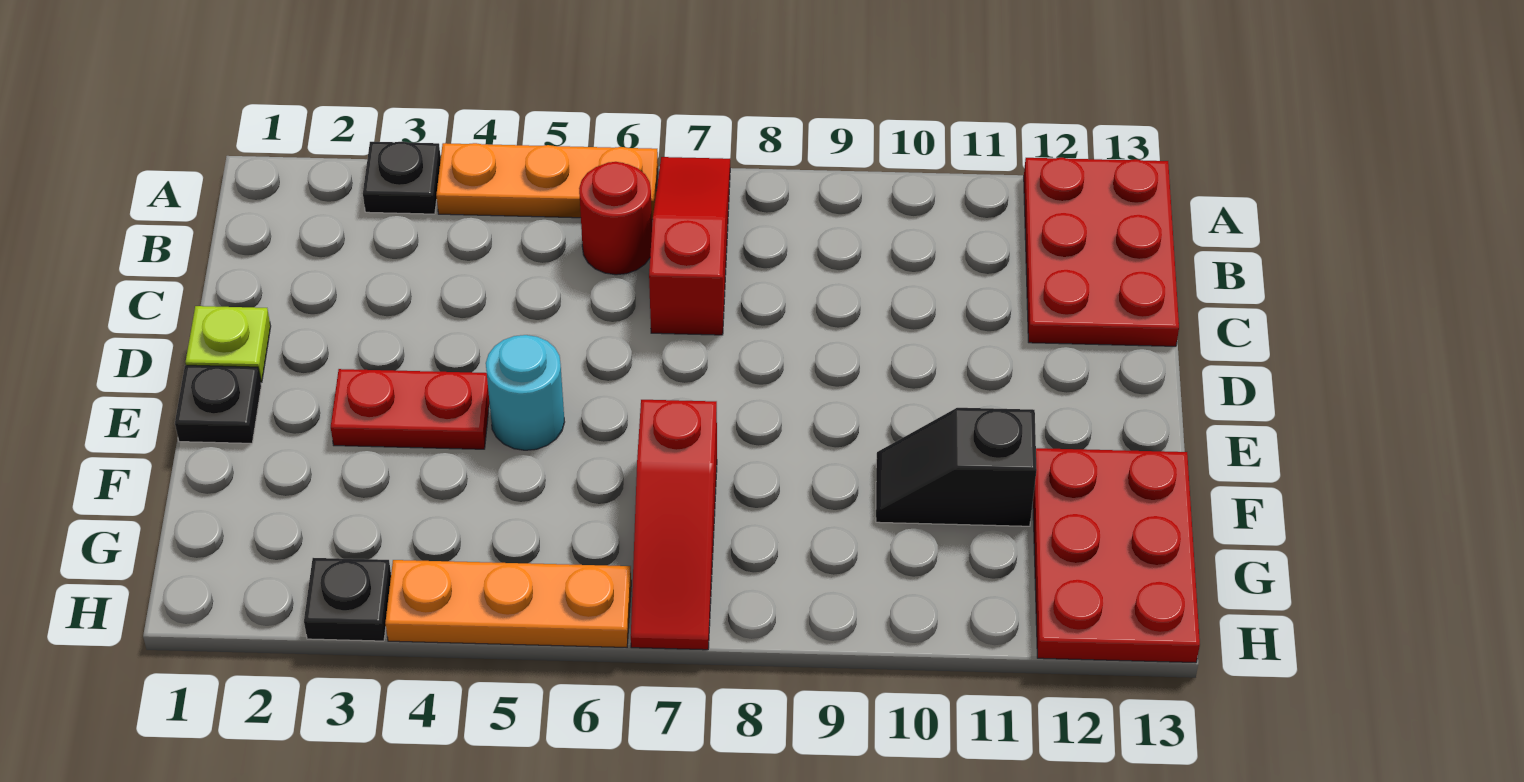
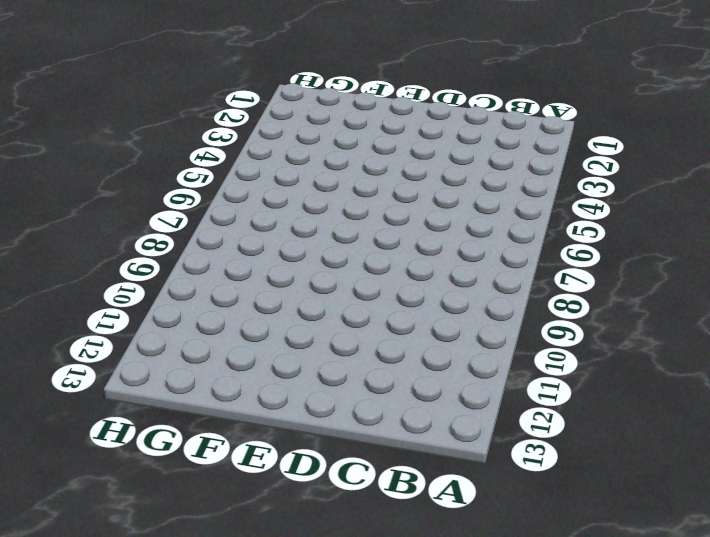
none -> black plate A3 level 1
none -> orange plate A4:A6 level 1
none -> red slope A7:C7 level 1 top C

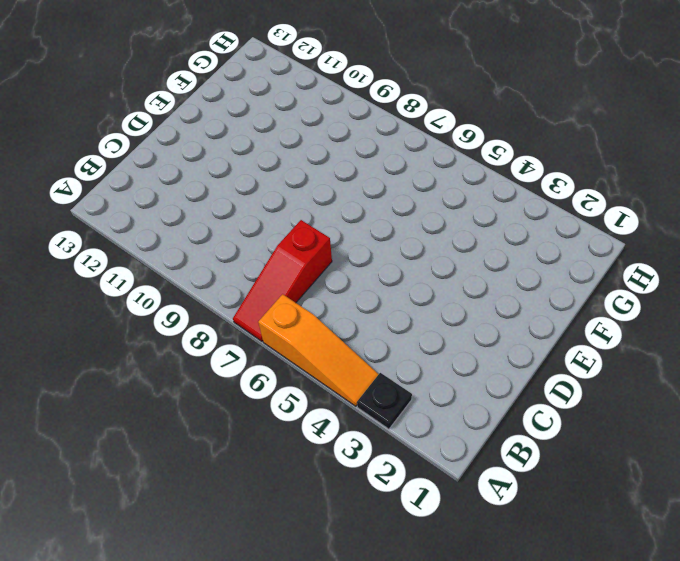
orange slope A4:A6 level 1 top 6 -> orange plate A4:A6 level 1
none -> red plate A12:C13 level 1
none -> red round brick B6 level 1
none -> lime plate D1 level 1

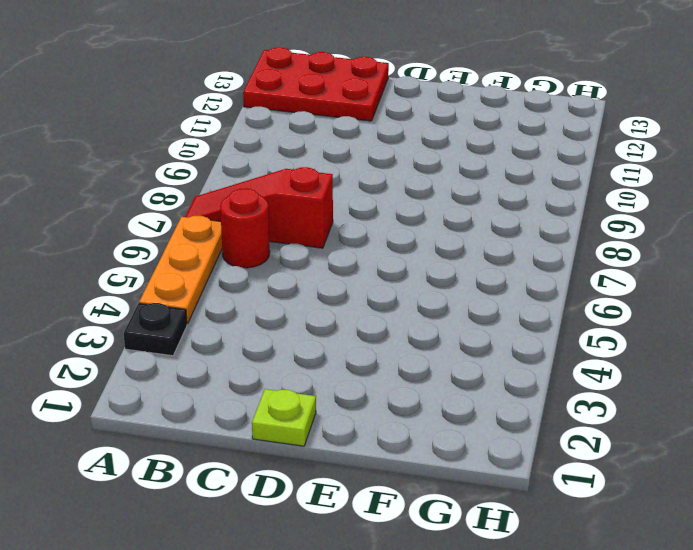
none -> black plate E1 level 1
none -> red plate E3:E4 level 1
none -> cyan round brick E5 level 1

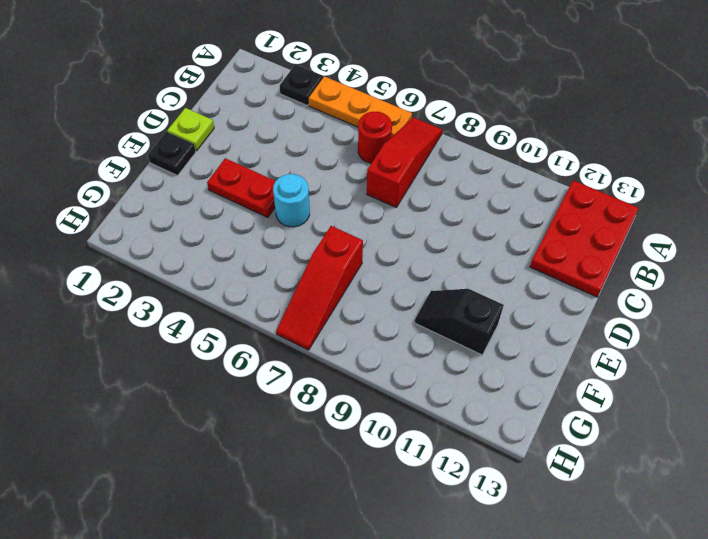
none -> red plate F12:H13 level 1
none -> black plate H3 level 1
none -> orange plate H4:H6 level 1

